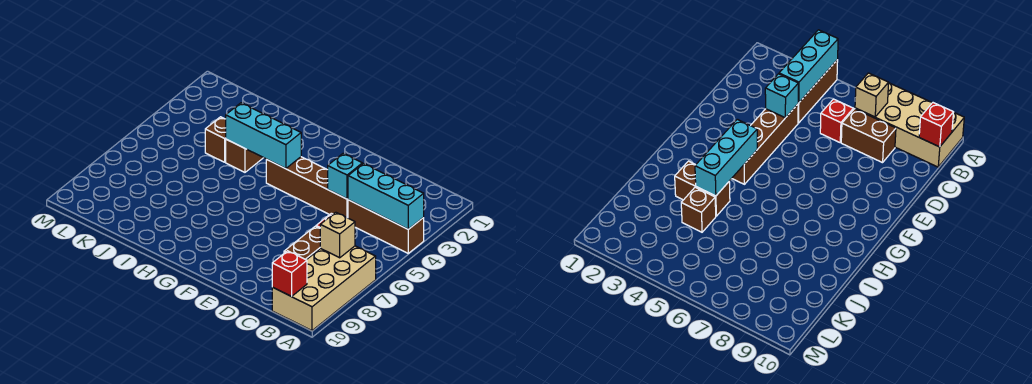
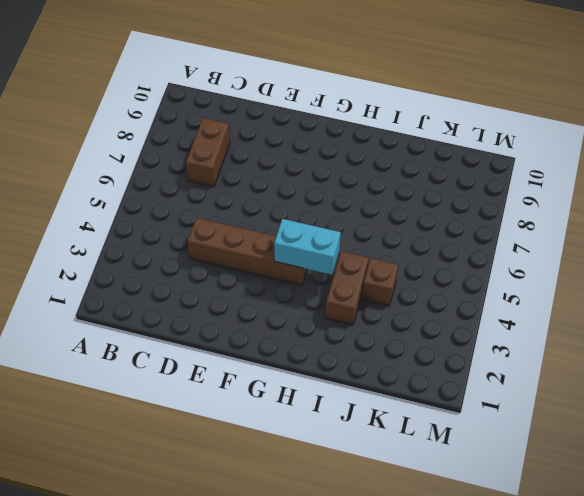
cyan brick G4:H4 level 2 -> cyan brick G4:I4 level 2
none -> brown brick A4:C4 level 1
none -> tan brick A7:B10 level 1
none -> red brick C6 level 1

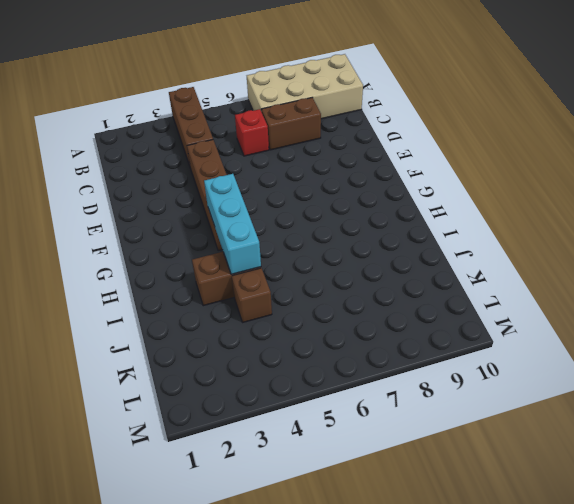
none -> cyan brick A4:C4 level 2
none -> tan brick B7 level 2
none -> red brick B10 level 2

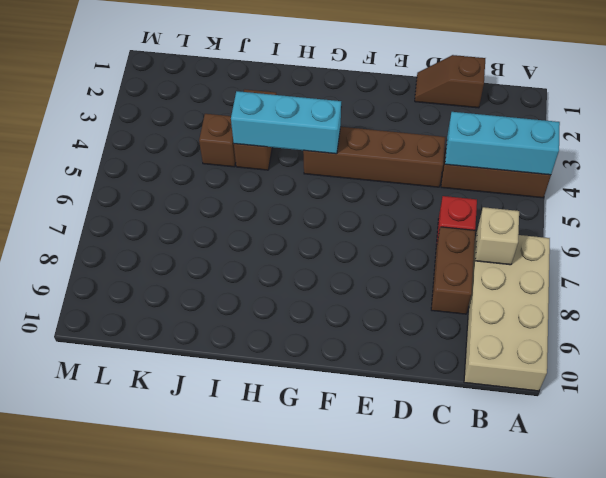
brown slope C1:D1 level 1 top C -> none
none -> red brick B10 level 2
none -> cyan brick D4 level 2

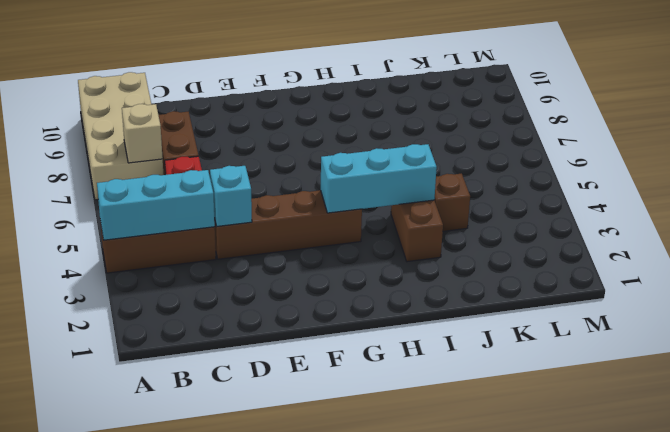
none -> red brick B10 level 2

